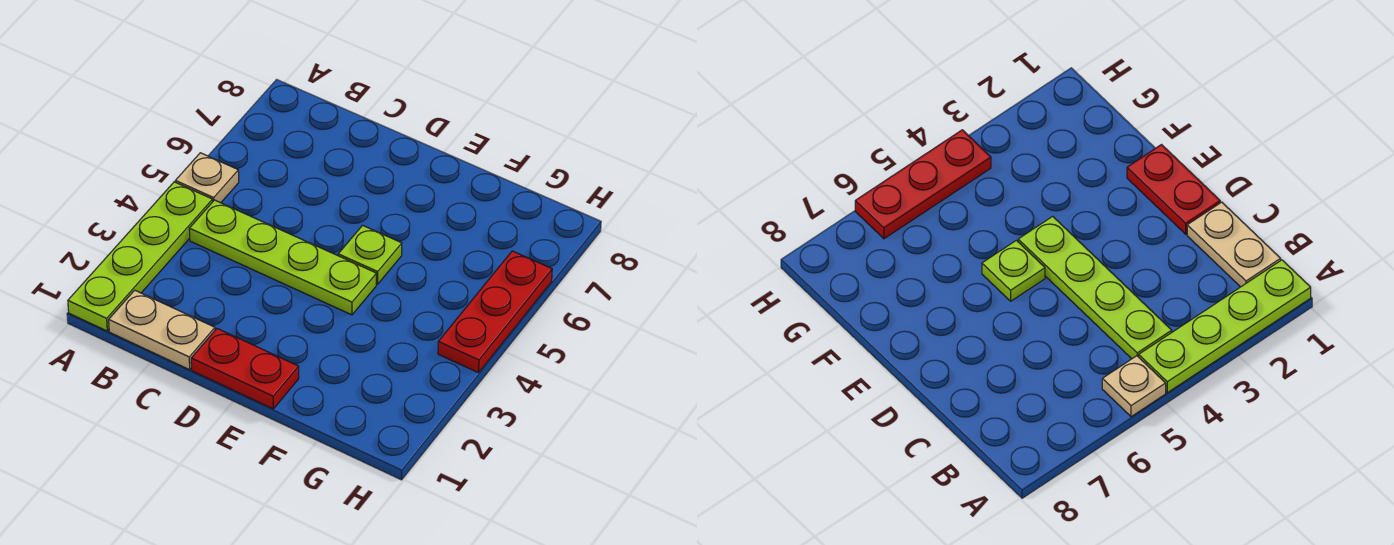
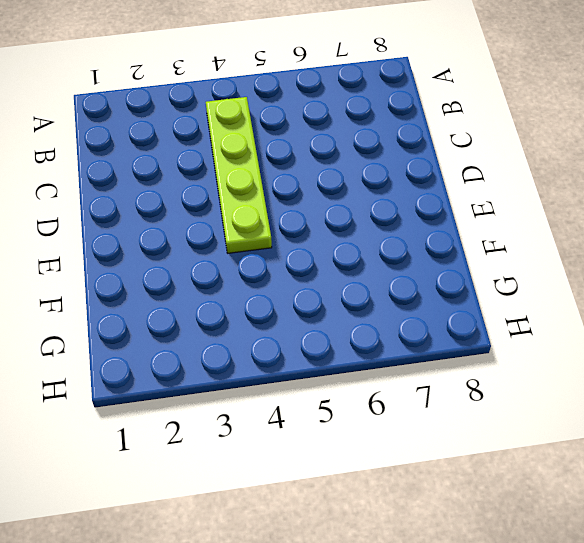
none -> lime plate A1:A4 level 1
none -> tan plate A5 level 1

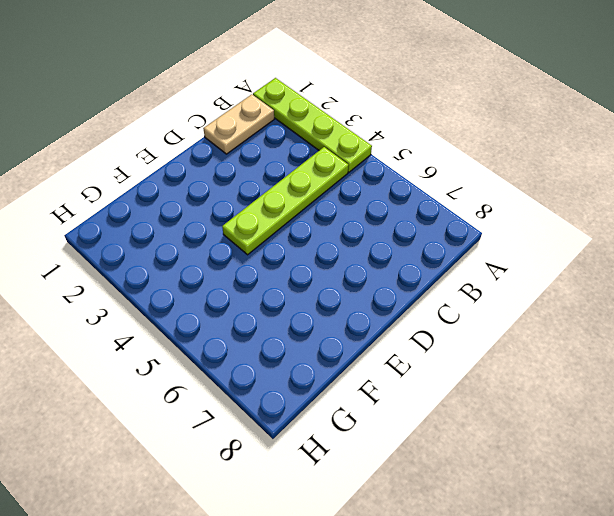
none -> tan plate A5 level 1
none -> red plate D1:E1 level 1

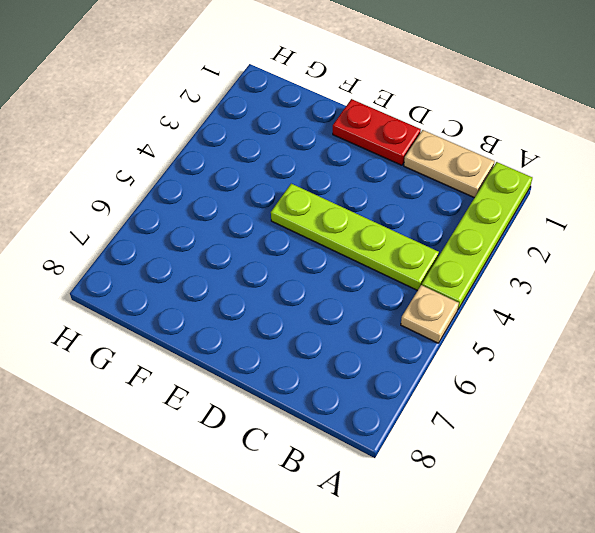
none -> lime plate E5 level 1
none -> red plate H4:H6 level 1

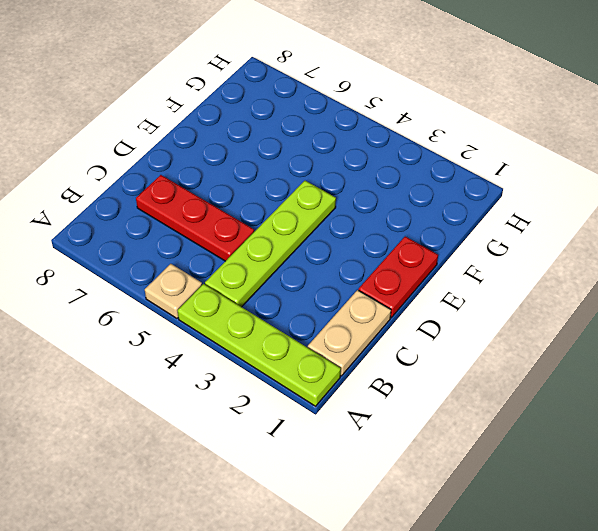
red plate C5:C7 level 1 -> red plate H4:H6 level 1
none -> lime plate E5 level 1

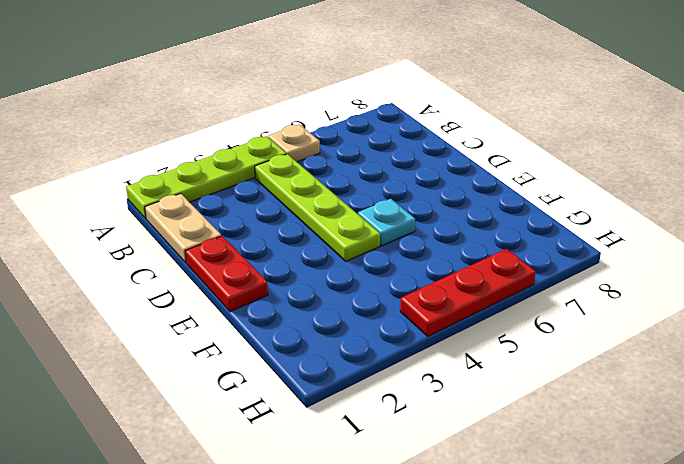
cyan plate E5 level 1 -> lime plate E5 level 1

